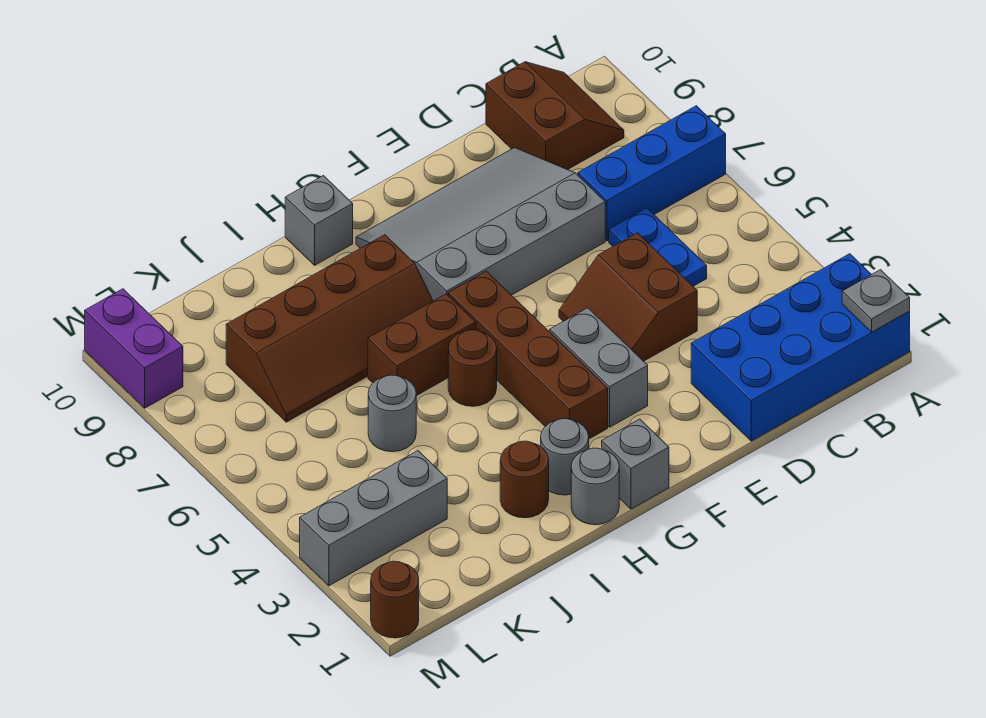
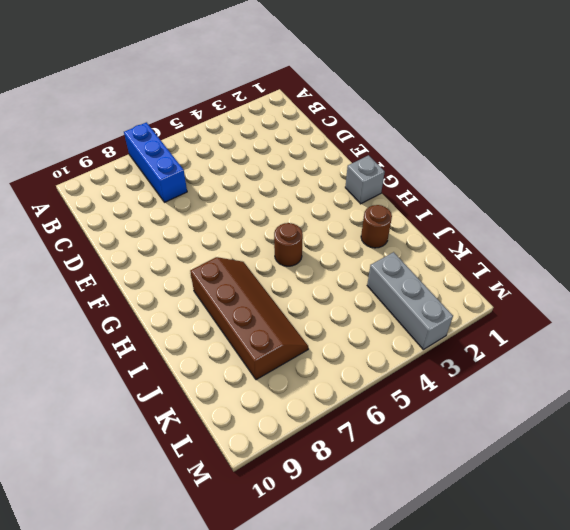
none -> blue brick A1:D2 level 1
none -> brown slope B9:C10 level 1 top C
none -> blue plate C5:C6 level 1

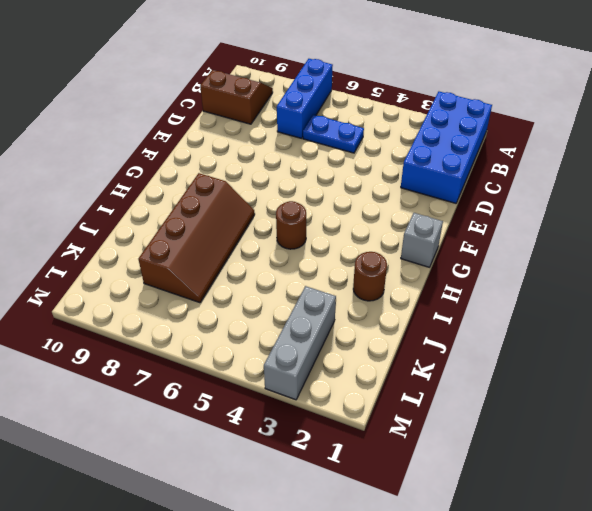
none -> brown slope D4:E5 level 1 top D
none -> grey slope D7:G9 level 1 top 7
none -> grey brick F3:F4 level 1

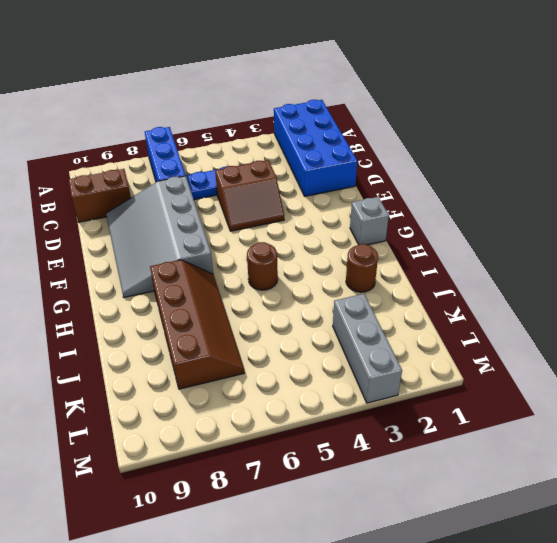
none -> grey brick F3:F4 level 1
none -> brown brick G3:G6 level 1
none -> grey round brick H1 level 1

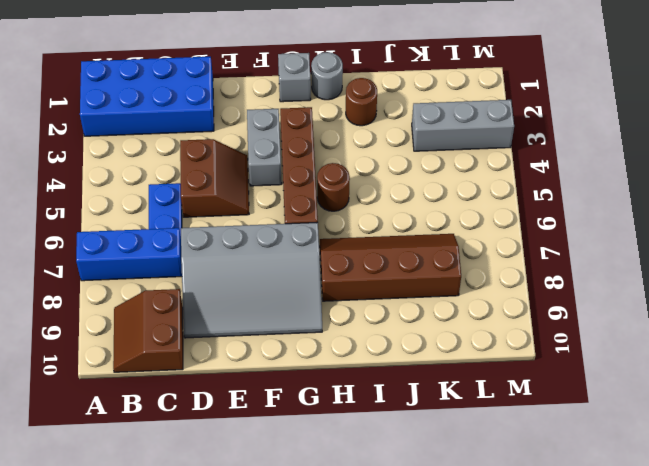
none -> grey round brick H2 level 1
none -> brown brick H6:I6 level 1
none -> grey brick H10 level 1

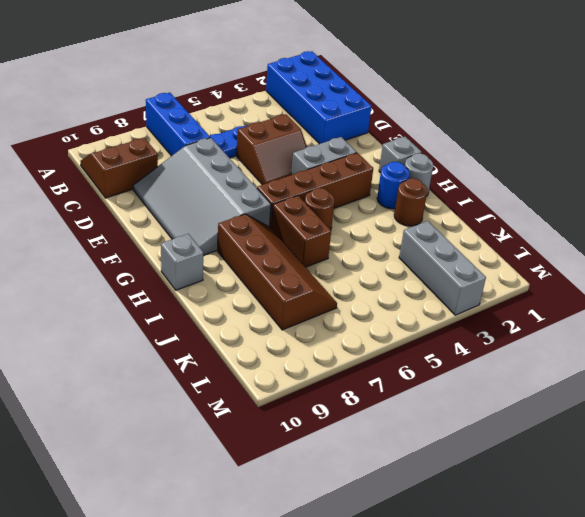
blue round brick H2 level 1 -> grey round brick H2 level 1
none -> grey round brick J5 level 1
none -> brown round brick M1 level 1
none -> purple brick M9:M10 level 1

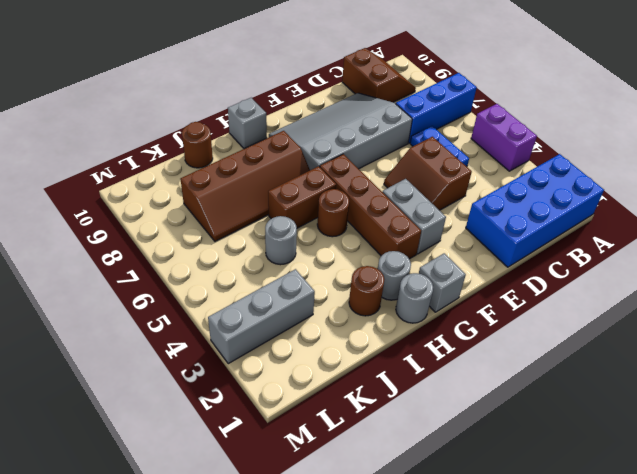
purple brick A4:A5 level 1 -> purple brick M9:M10 level 1
brown round brick J10 level 1 -> brown round brick M1 level 1
none -> grey plate A1 level 2

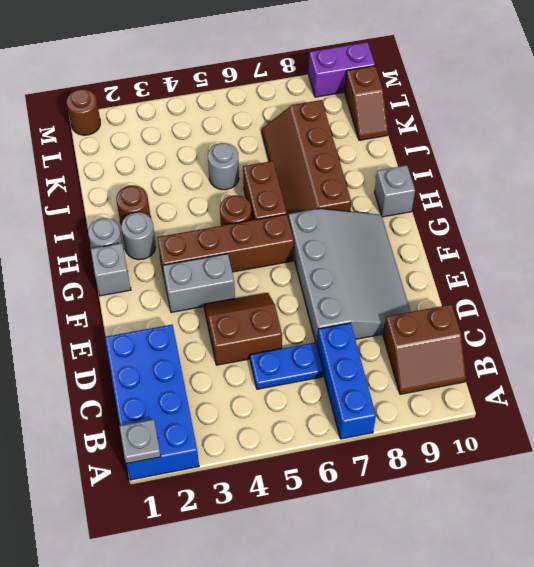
brown slope K10:L10 level 1 top L -> none
none -> grey brick K3:M3 level 1

